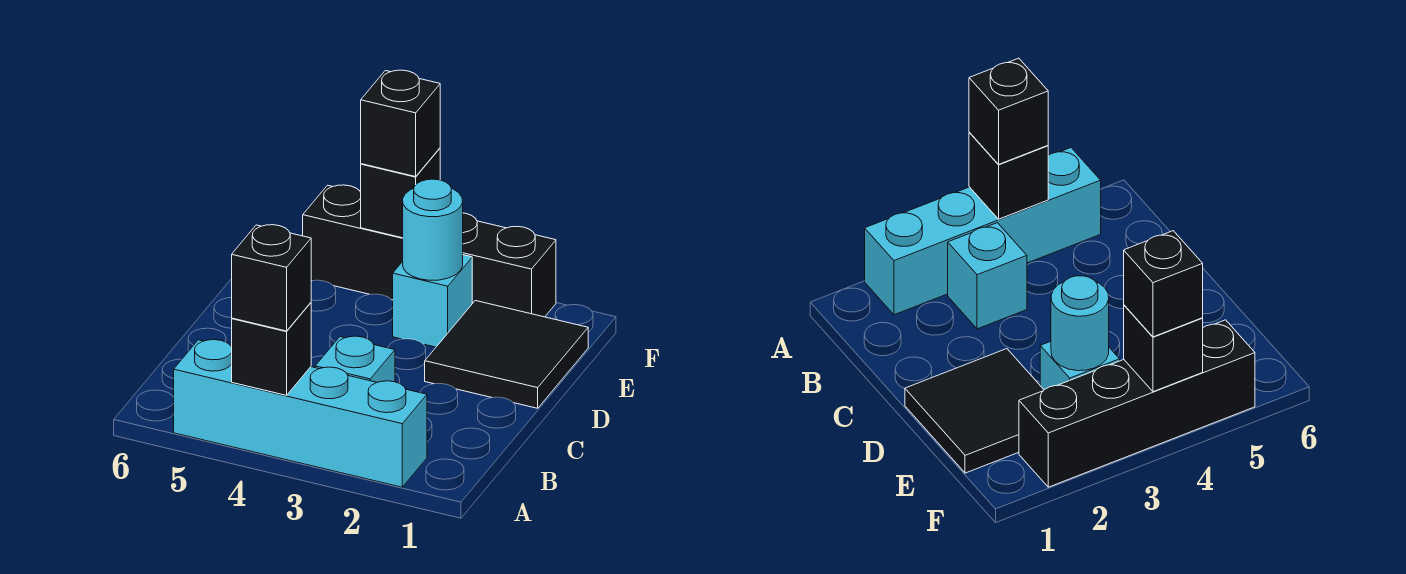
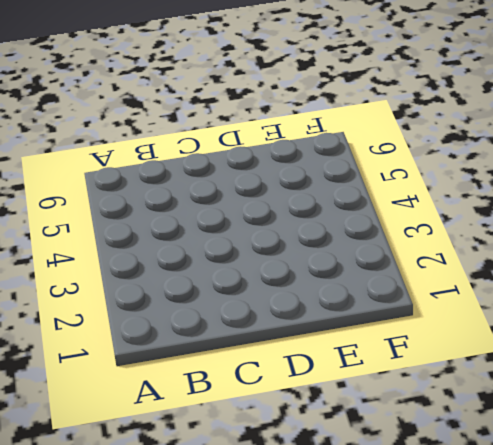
none -> cyan brick A2:A5 level 1
none -> cyan brick B3 level 1

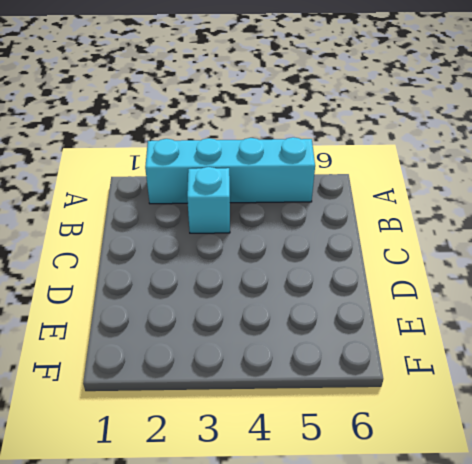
none -> black tile D1:E2 level 1
none -> cyan brick E3 level 1

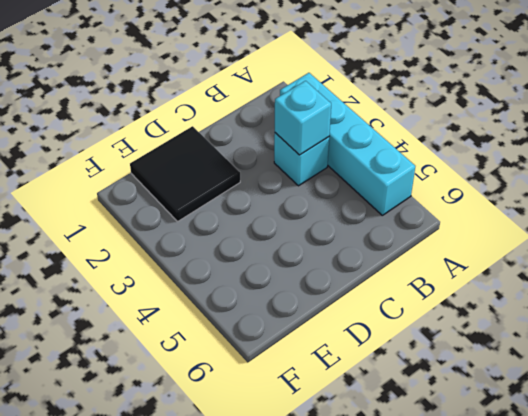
cyan brick B3 level 2 -> cyan brick E3 level 1
none -> black brick F2:F5 level 1
none -> black brick A4 level 2

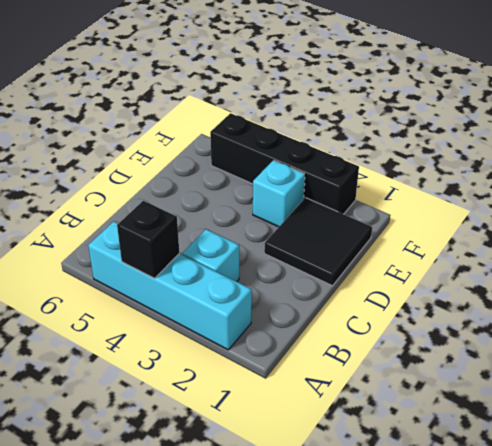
none -> cyan round brick E3 level 2
none -> black brick F4 level 2

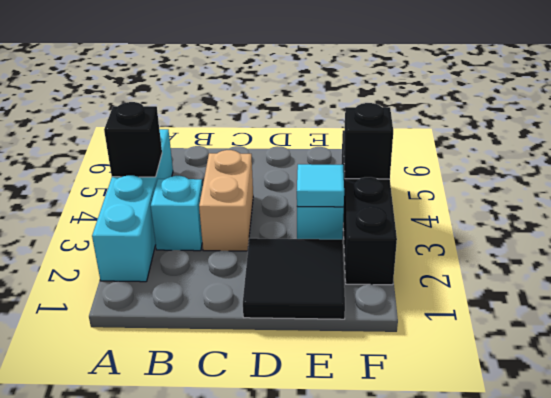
tan brick C3:C4 level 1 -> none
cyan tile E3 level 2 -> cyan round brick E3 level 2
none -> black brick A4 level 3
none -> black brick F4 level 3

